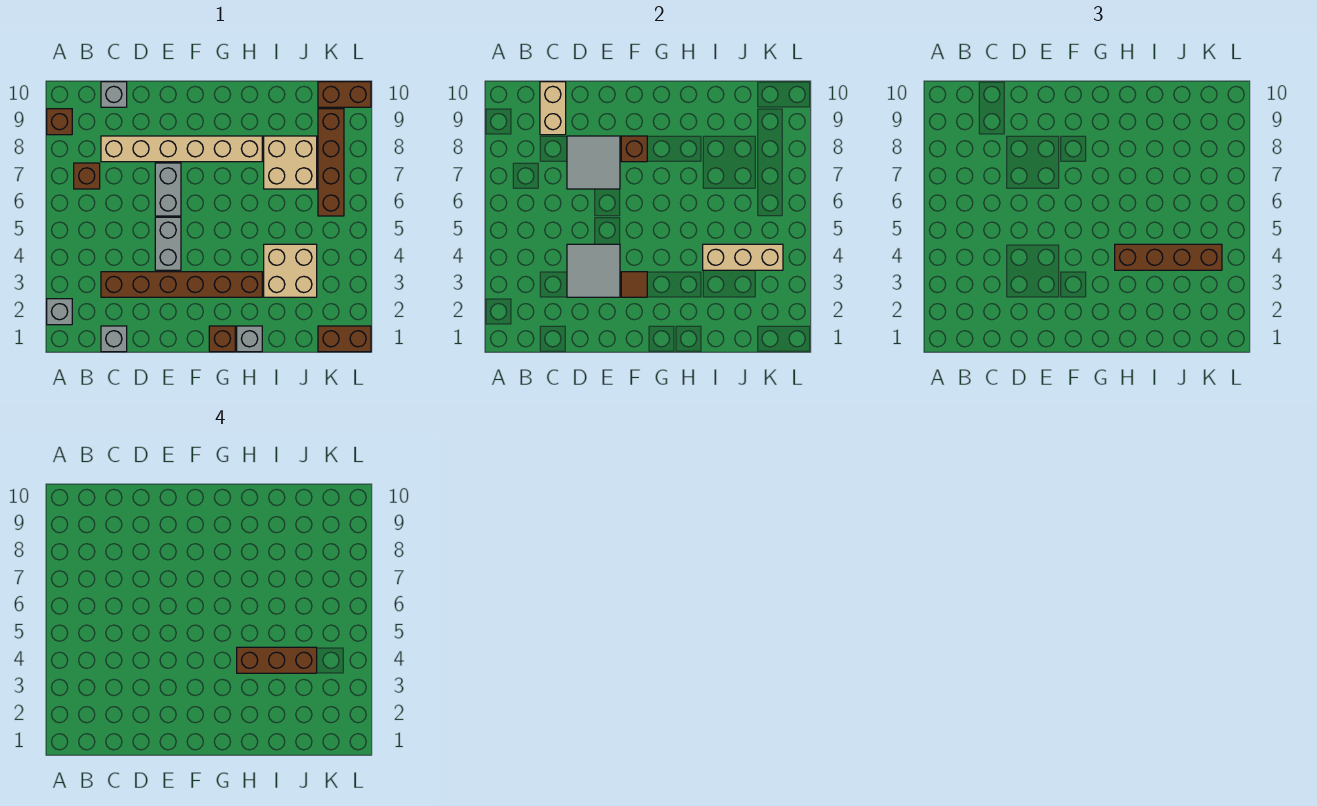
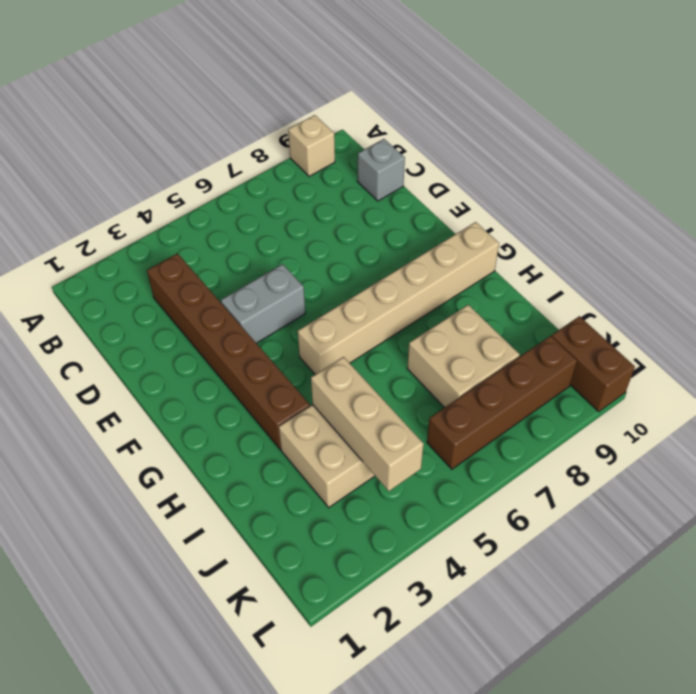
tan brick A9 level 1 -> brown brick A9 level 1
tan brick G5:G10 level 1 -> tan brick C8:H8 level 1
none -> grey brick A2 level 1
none -> brown brick B7 level 1
none -> grey brick C1 level 1

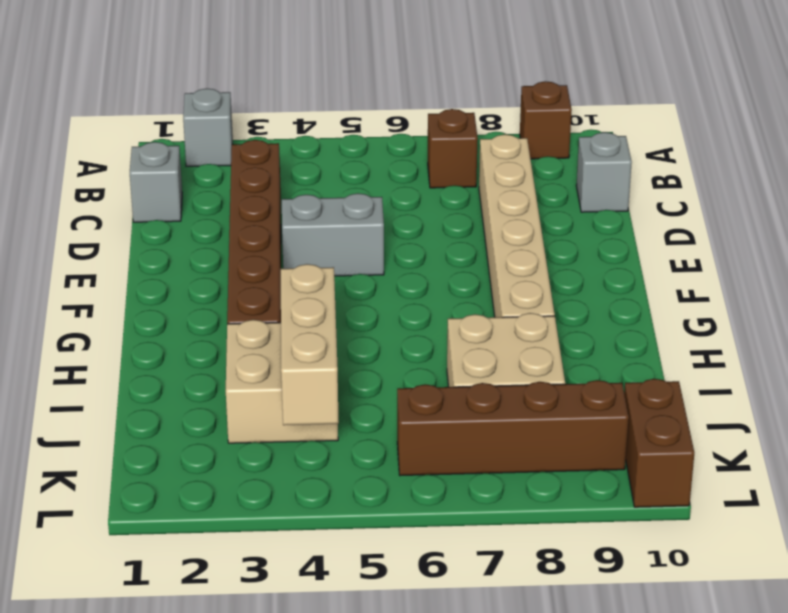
none -> grey brick E6:E7 level 1
none -> brown brick G1 level 1
none -> grey brick H1 level 1

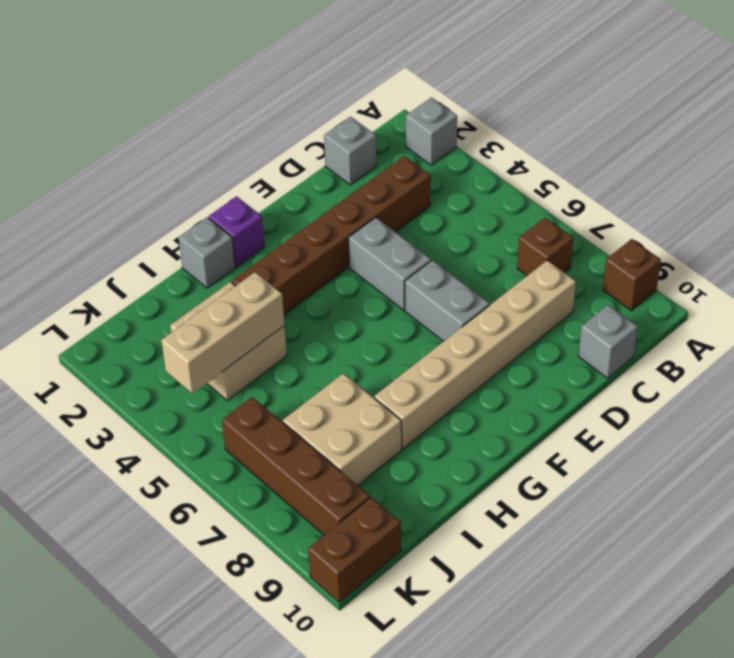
purple brick G1 level 1 -> brown brick G1 level 1
none -> brown brick K1:L1 level 1
none -> tan brick C9:C10 level 2
none -> grey tile D3:E4 level 2

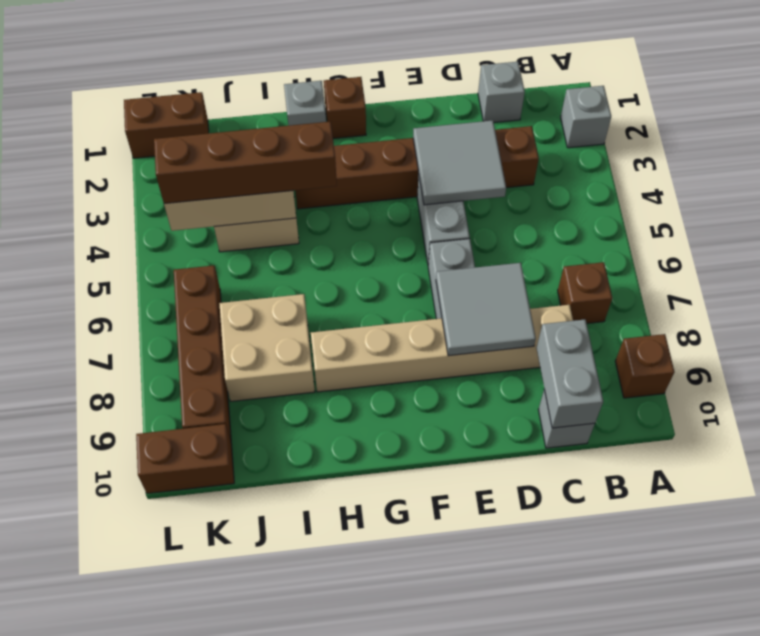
grey brick C9:C10 level 2 -> tan brick C9:C10 level 2
none -> brown tile F3 level 2
none -> brown brick F8 level 2
none -> brown brick H4:J4 level 4

